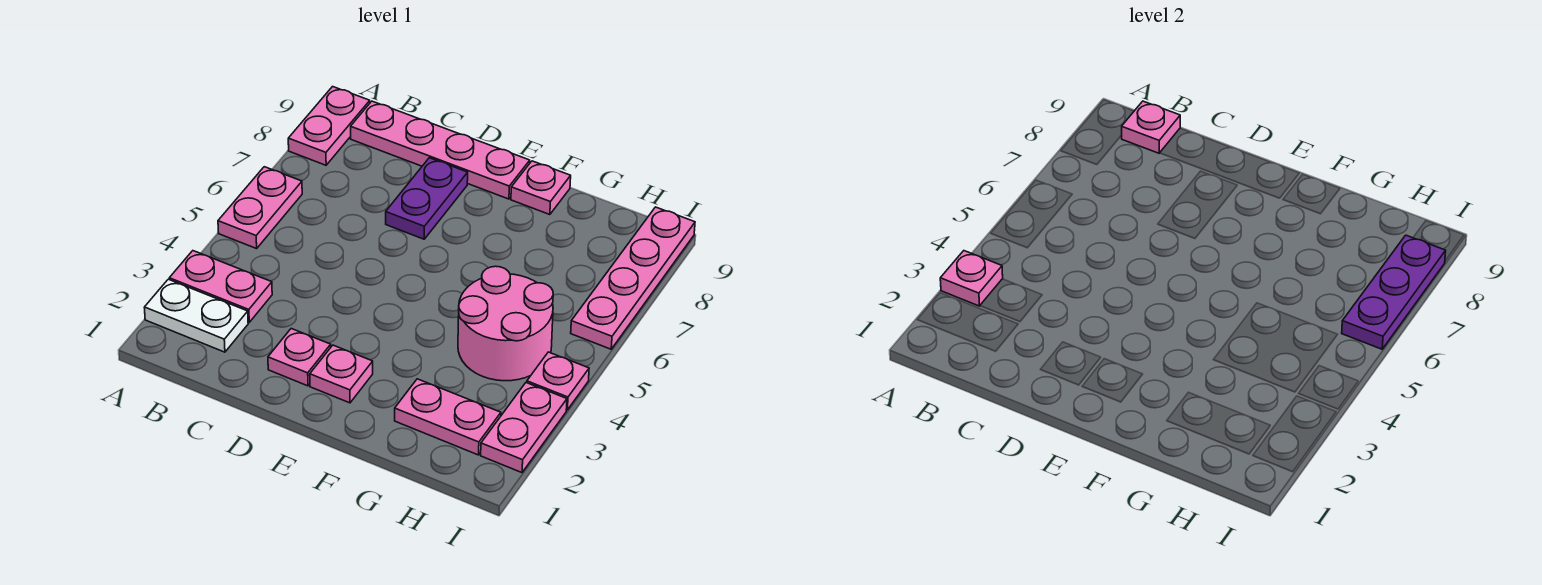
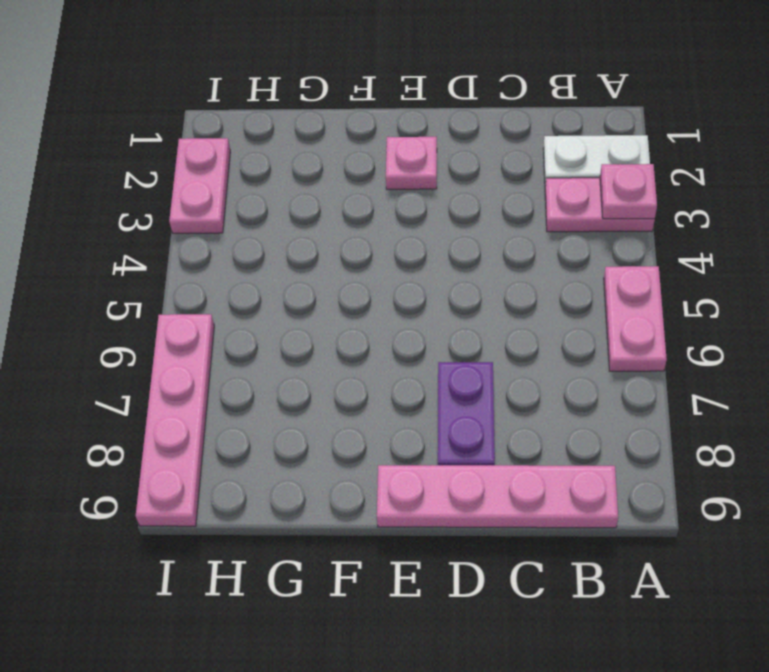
none -> pink plate A8:A9 level 1
none -> pink plate D2 level 1
none -> pink plate F9 level 1

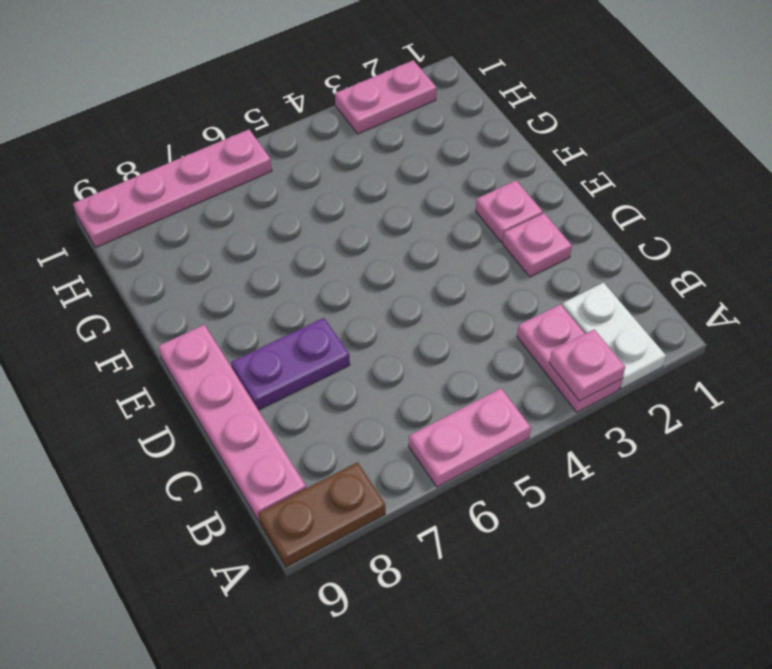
brown plate A8:A9 level 1 -> pink plate A8:A9 level 1
none -> pink plate F9 level 1
none -> pink plate G2:H2 level 1
none -> pink round brick G4:H5 level 1

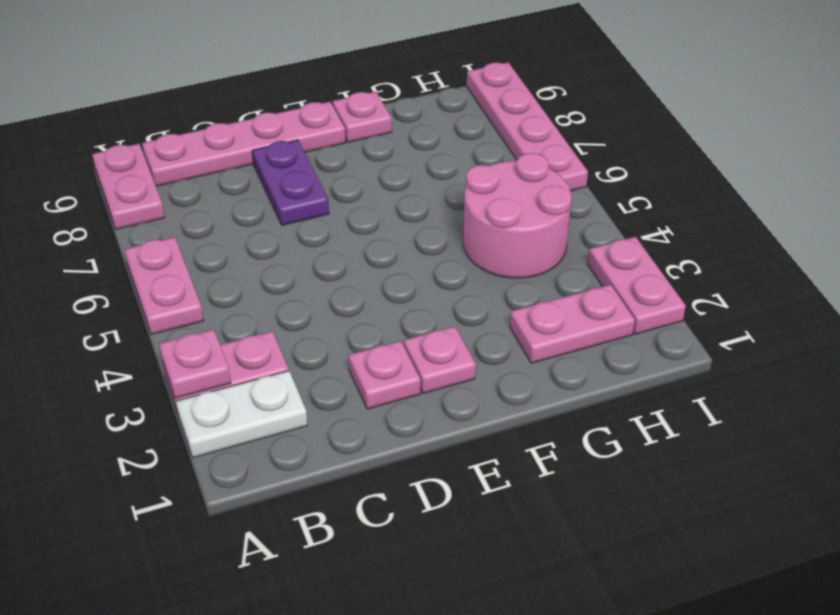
none -> pink plate I4 level 1
none -> pink plate B9 level 2
none -> purple plate I6:I8 level 2

